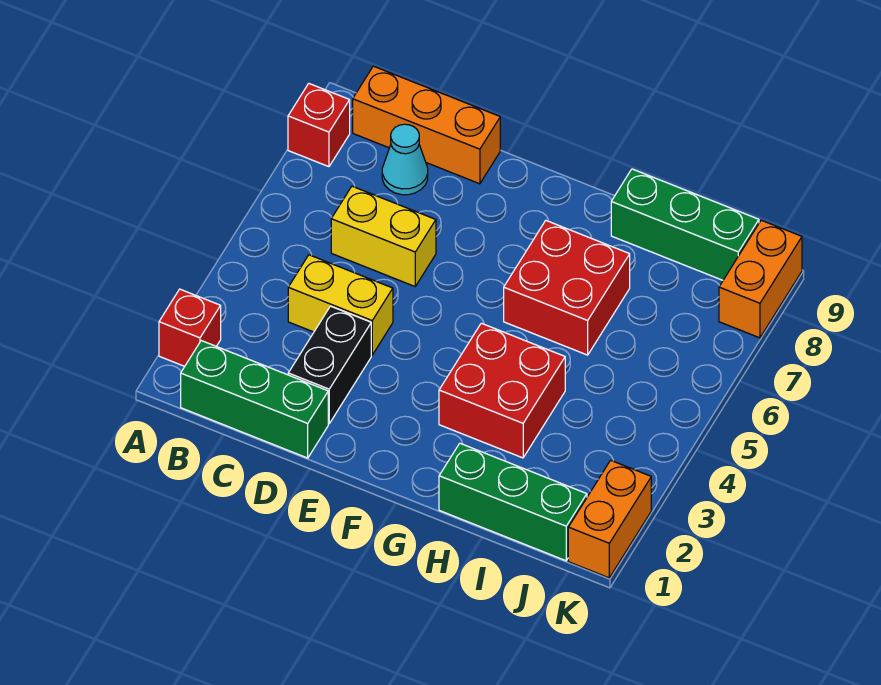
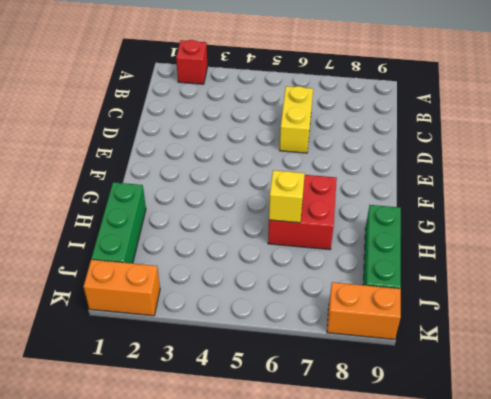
yellow brick H6 level 2 -> none
none -> red brick A8 level 1
none -> green brick B1:D1 level 1
none -> orange brick B9:D9 level 1

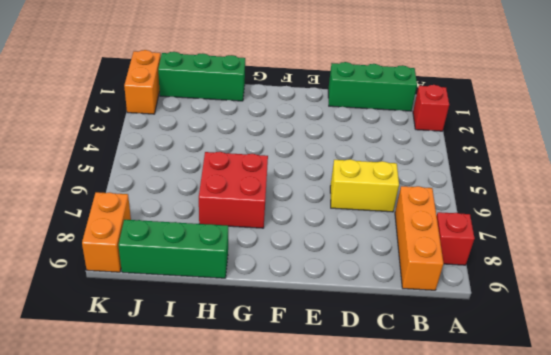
orange brick B7:B9 level 1 -> orange brick B9:D9 level 1
none -> yellow brick C4:D4 level 1
none -> cyan cone C8 level 1
none -> black brick D2:D3 level 1

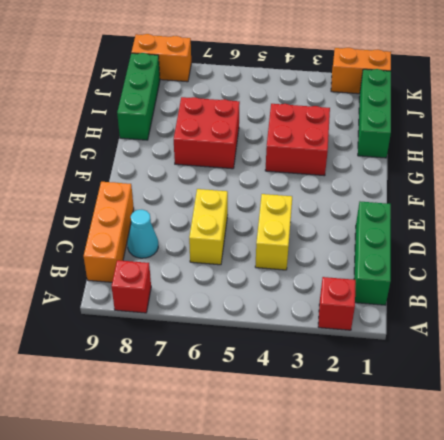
none -> black brick D2:D3 level 1

